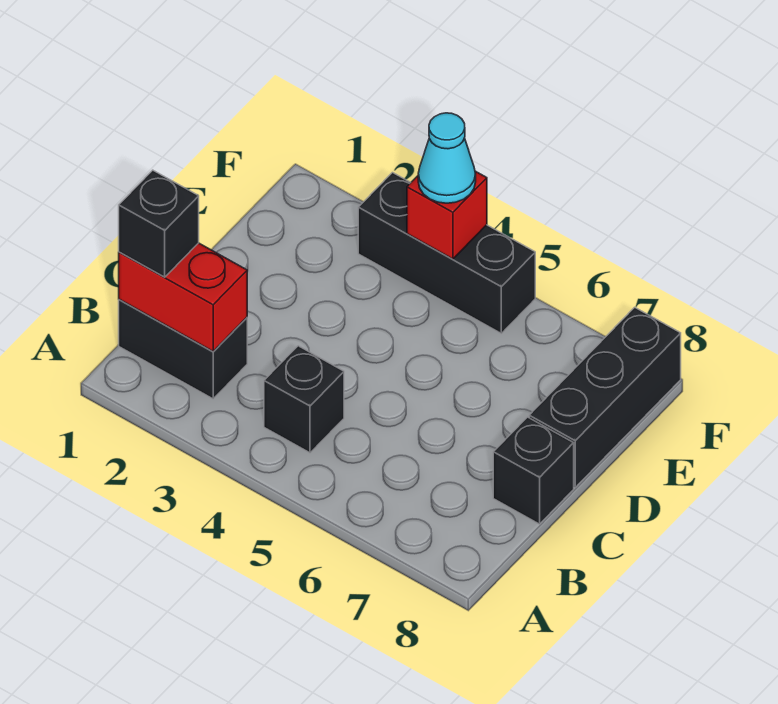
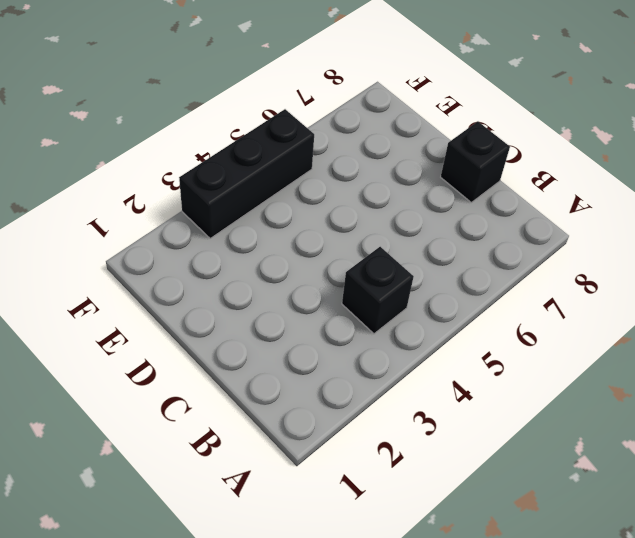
none -> black brick B1:B2 level 1
none -> black brick D8:F8 level 1

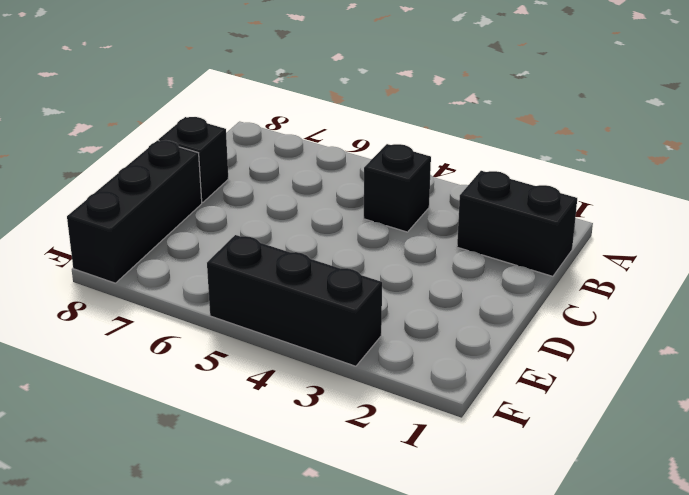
none -> red brick B1:B2 level 2
none -> red brick F4 level 2

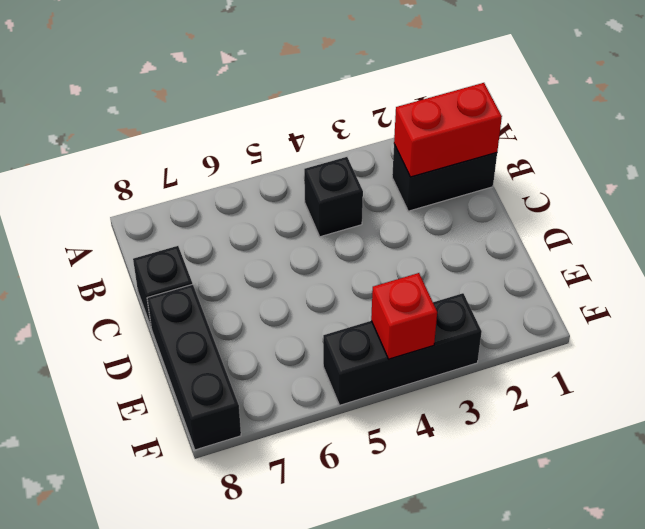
none -> black brick B1 level 3
none -> cyan cone F4 level 3

